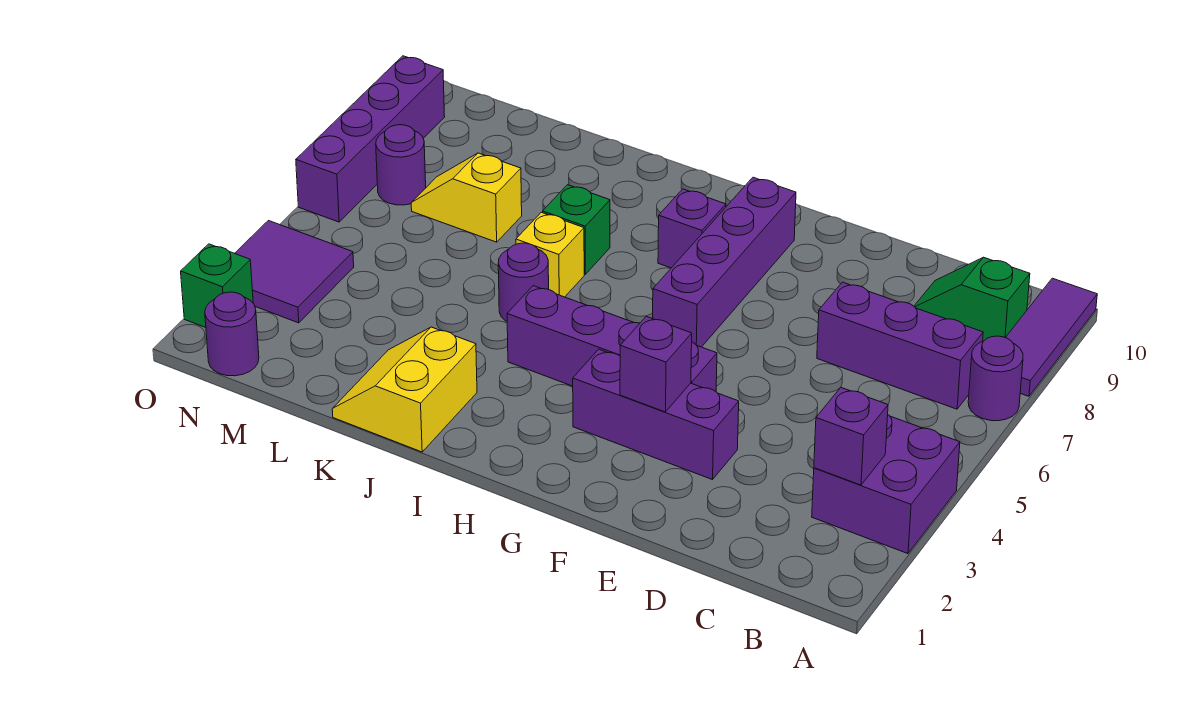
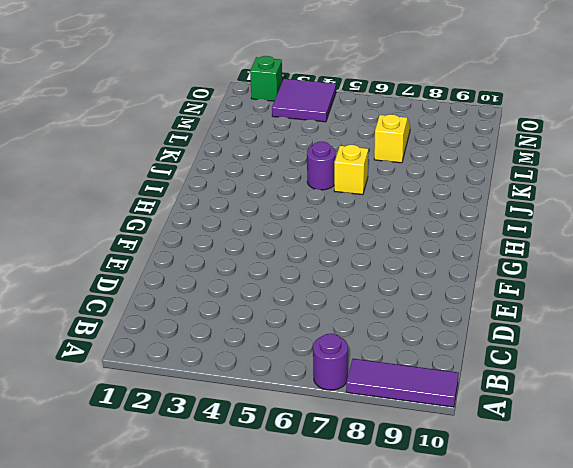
none -> purple brick A3:B4 level 1
none -> purple brick B7:D7 level 1
none -> green slope B9:C9 level 1 top B

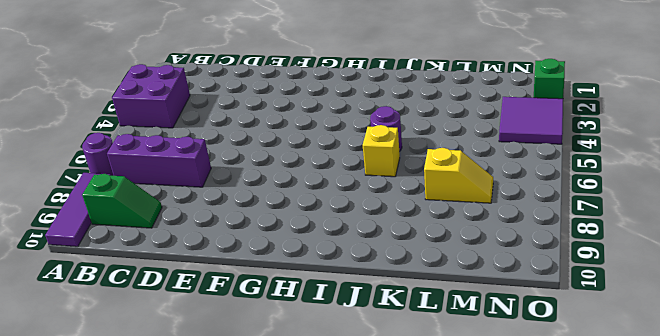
none -> purple brick E3:G3 level 1
none -> purple brick F4:I4 level 1
none -> purple brick G6:G9 level 1

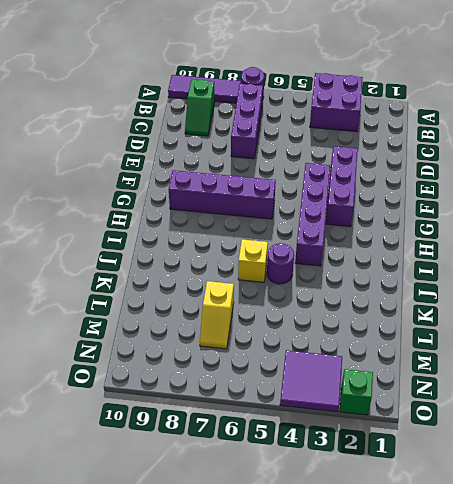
none -> purple brick H8 level 1
none -> yellow slope J1:K2 level 1 top J
none -> green brick J7 level 1

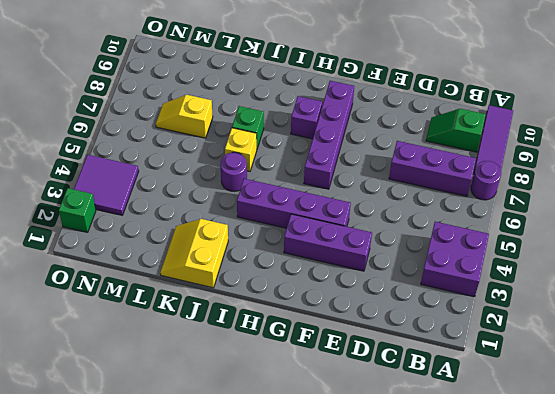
none -> purple round brick N1 level 1
none -> purple round brick N7 level 1
none -> purple brick O6:O9 level 1

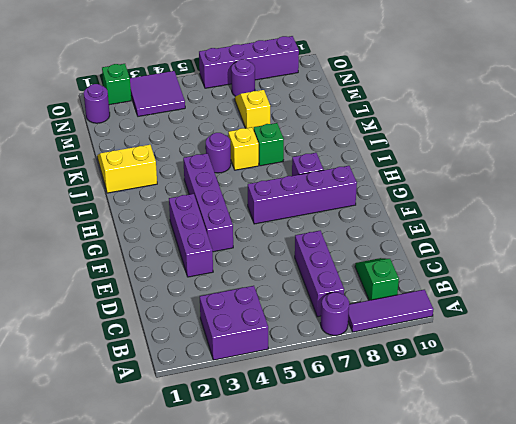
none -> purple brick B3 level 2
none -> purple brick F3 level 2

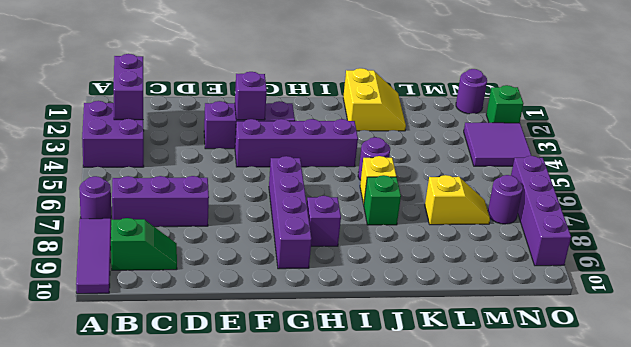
purple brick B2:B3 level 2 -> purple brick B3 level 2

